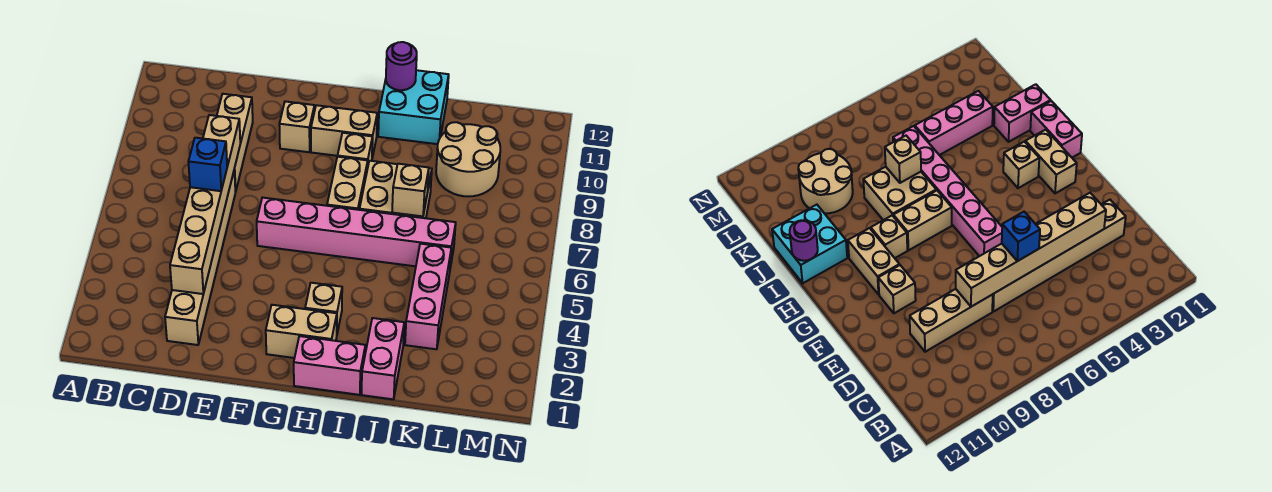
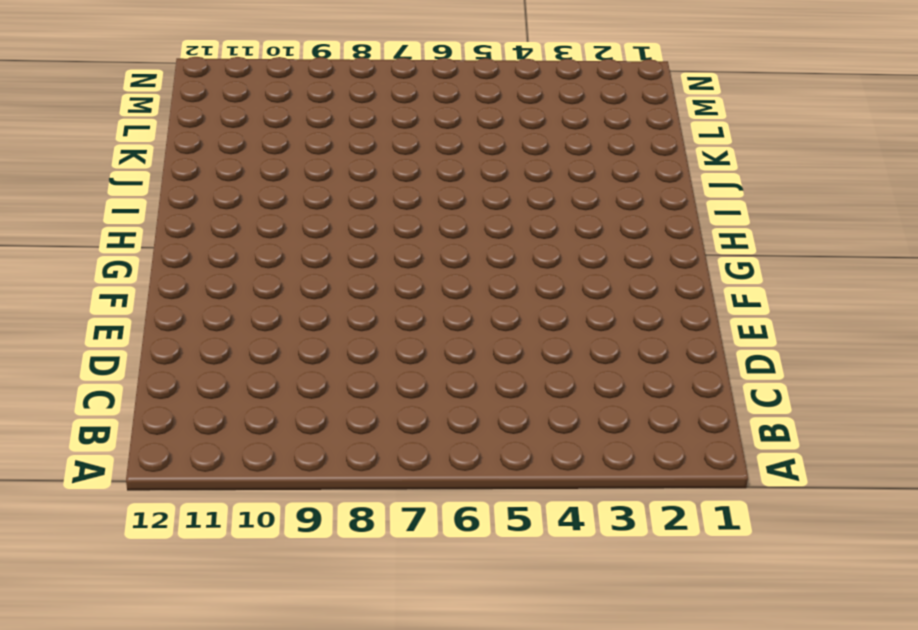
none -> tan brick D2:D7 level 1
none -> tan brick D8:D10 level 1
none -> pink brick F6:K6 level 1

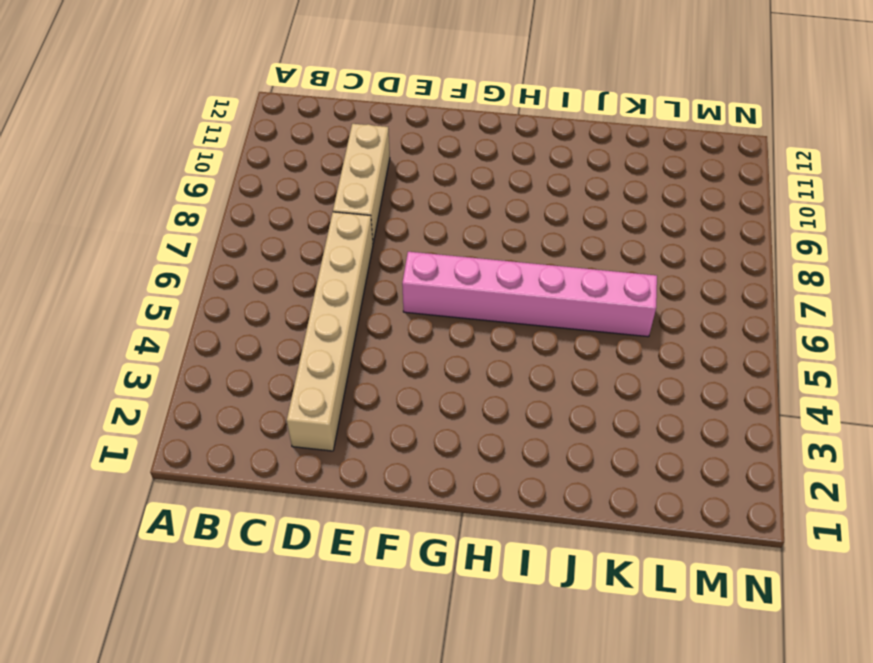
none -> tan brick F10 level 1
none -> tan brick G2:H2 level 1
none -> tan brick G10:H10 level 1

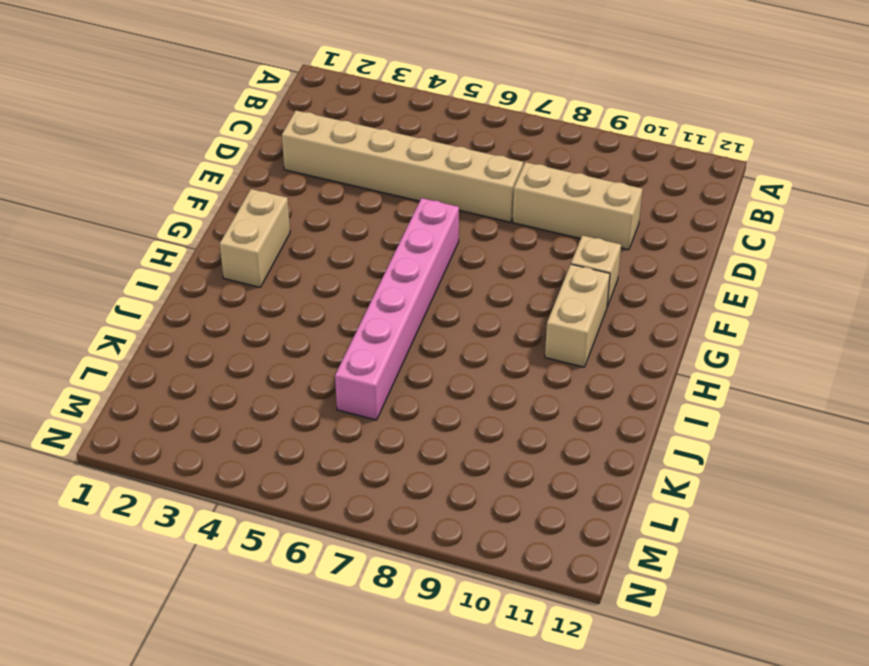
none -> pink brick H1:I1 level 1
none -> tan brick H3 level 1
none -> tan brick H7:H8 level 1

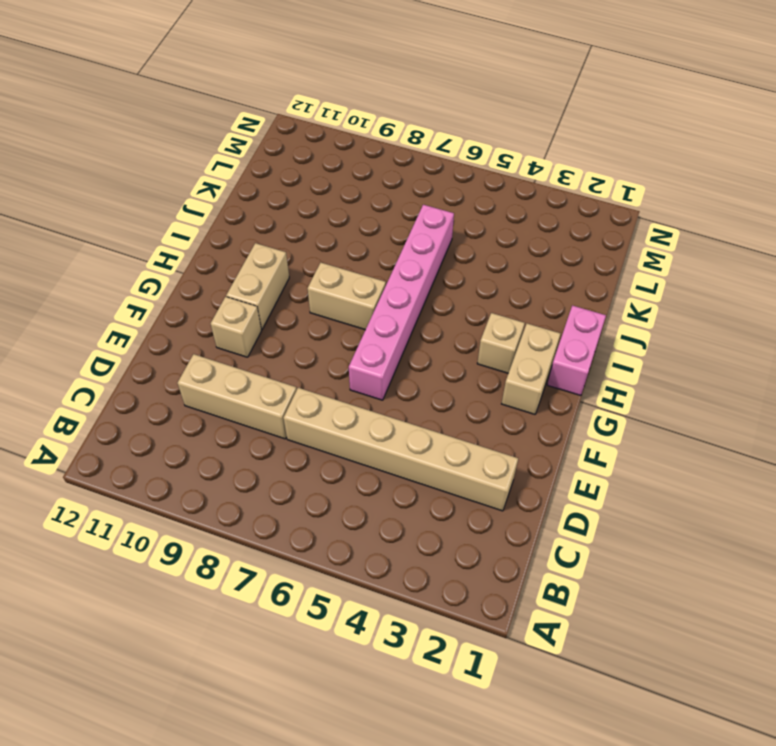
none -> tan brick H9 level 1
none -> tan brick I7:J8 level 1
none -> cyan brick I11:J12 level 1

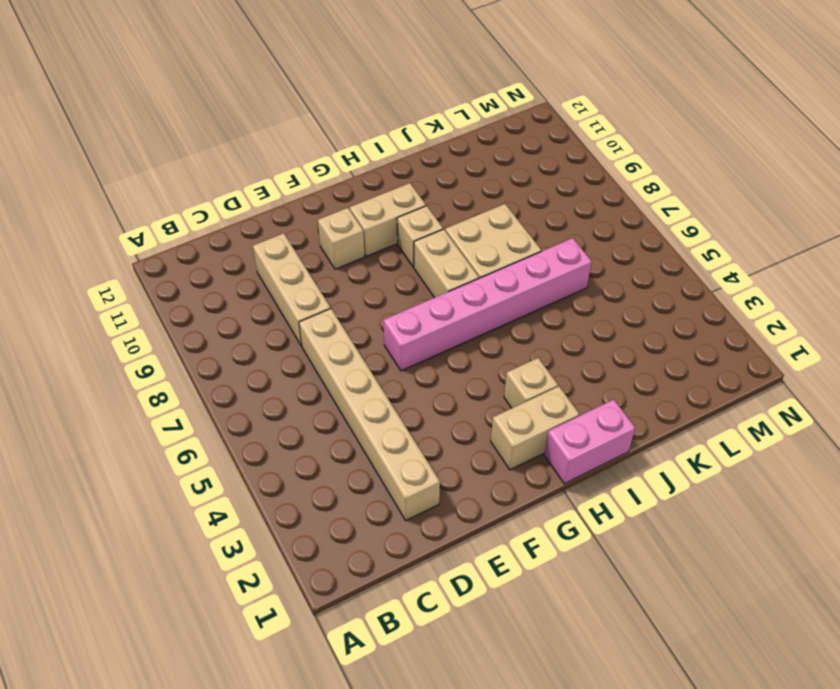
none -> cyan brick I11:J12 level 1
none -> pink brick J1:J2 level 1
none -> pink brick K3:K5 level 1

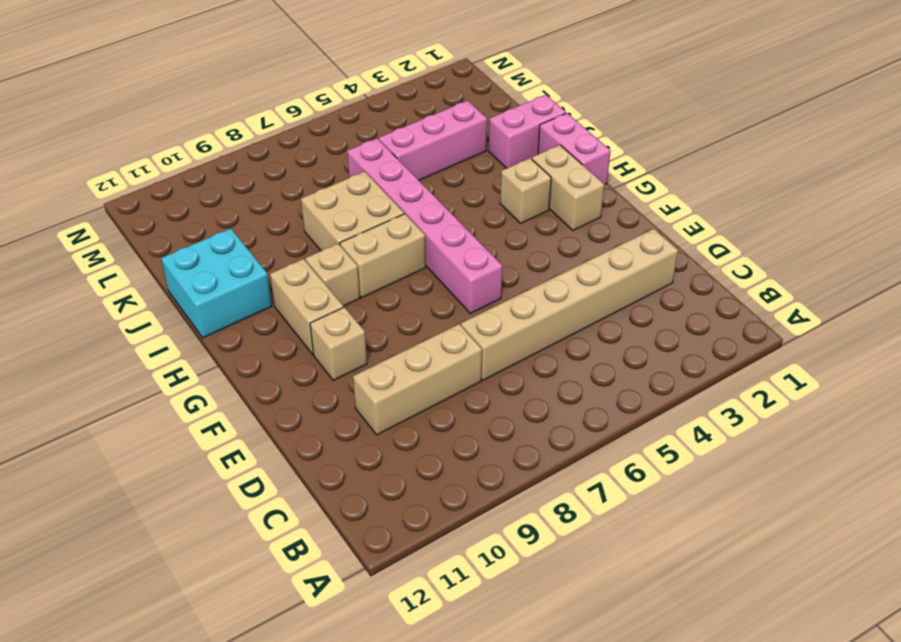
none -> tan round brick K9:L10 level 1
none -> tan brick D3:D8 level 2
none -> purple round brick I12 level 2

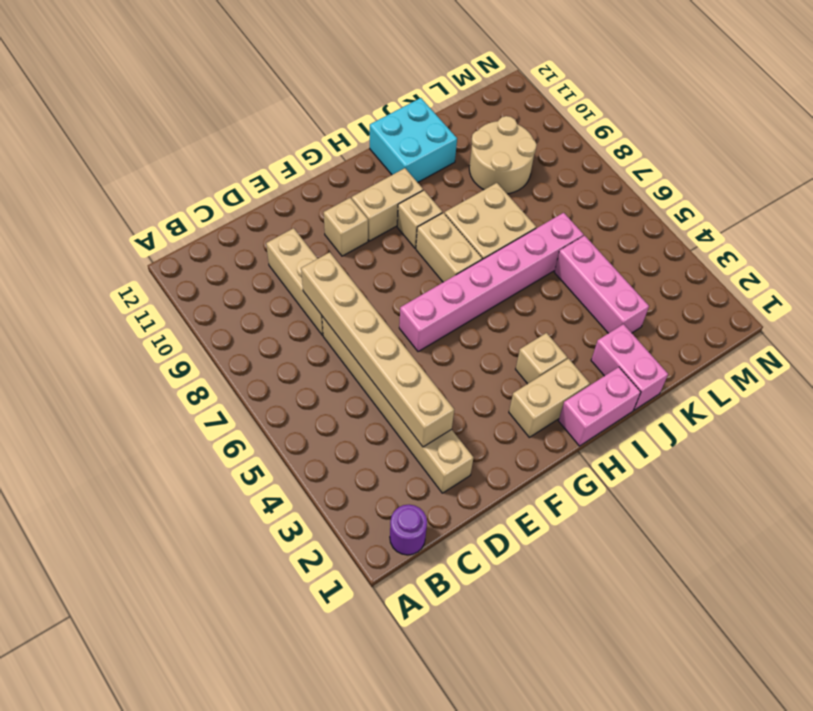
purple round brick B1 level 1 -> purple round brick I12 level 2
none -> tan brick J7 level 2
none -> blue brick D6 level 3

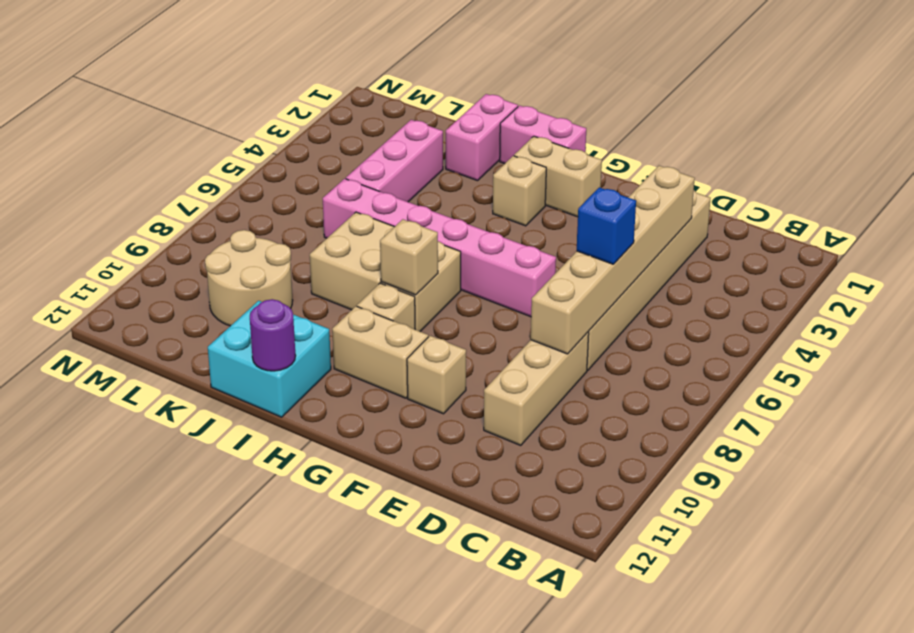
tan brick H8 level 2 -> tan brick J7 level 2

